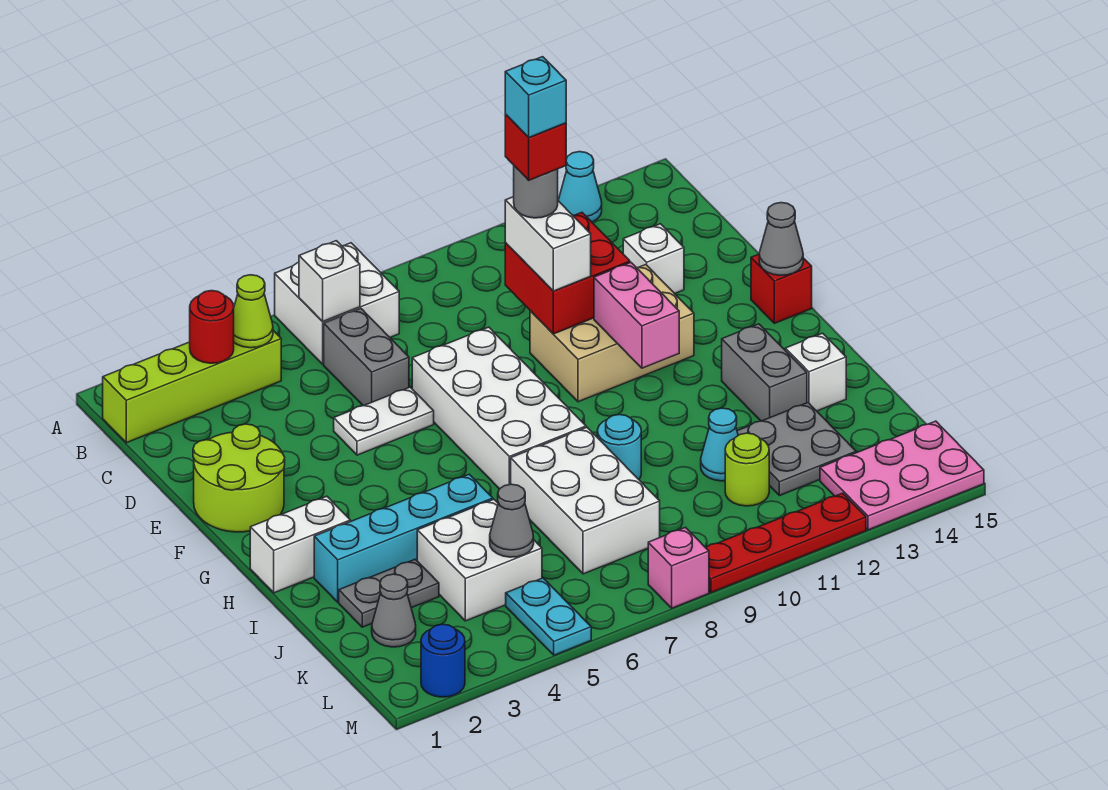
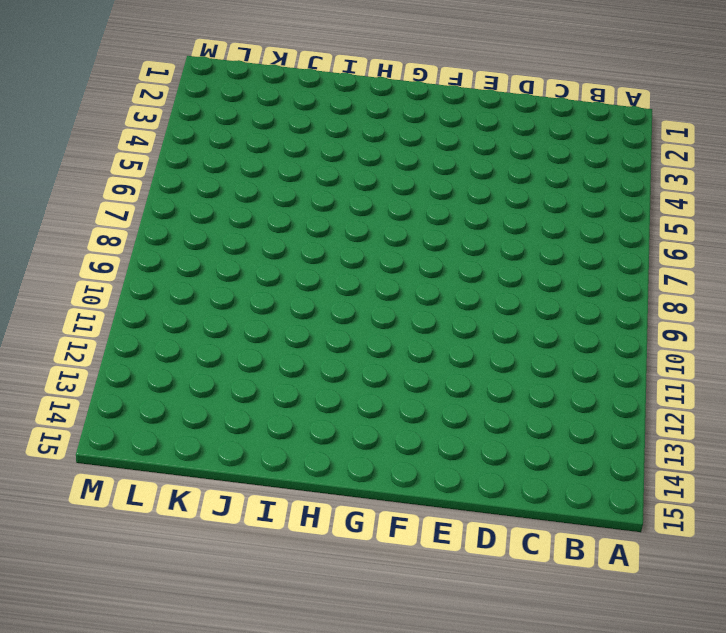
none -> white brick A6:B7 level 1
none -> cyan cone A13 level 1
none -> lime brick B1:B4 level 1
none -> grey brick C6:D6 level 1

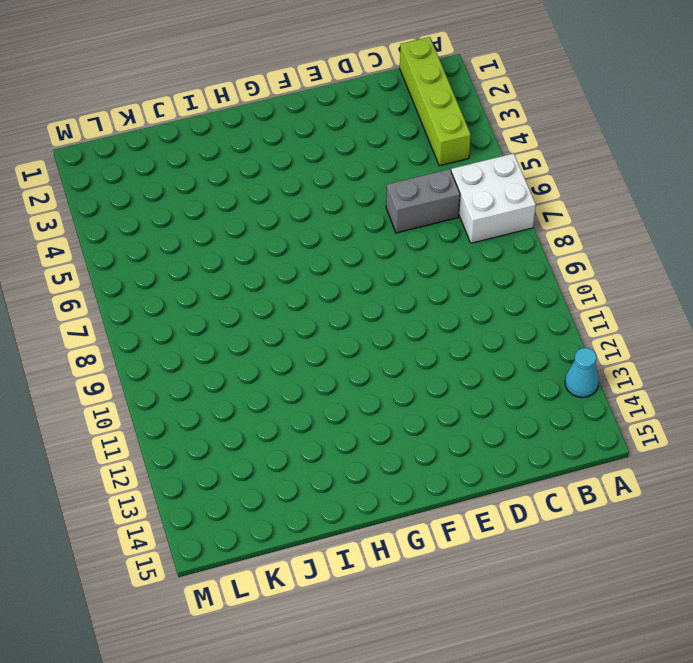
none -> white brick D13 level 1
none -> lime round brick E1:F2 level 1
none -> white plate E5:E6 level 1
none -> white brick E7:H8 level 1

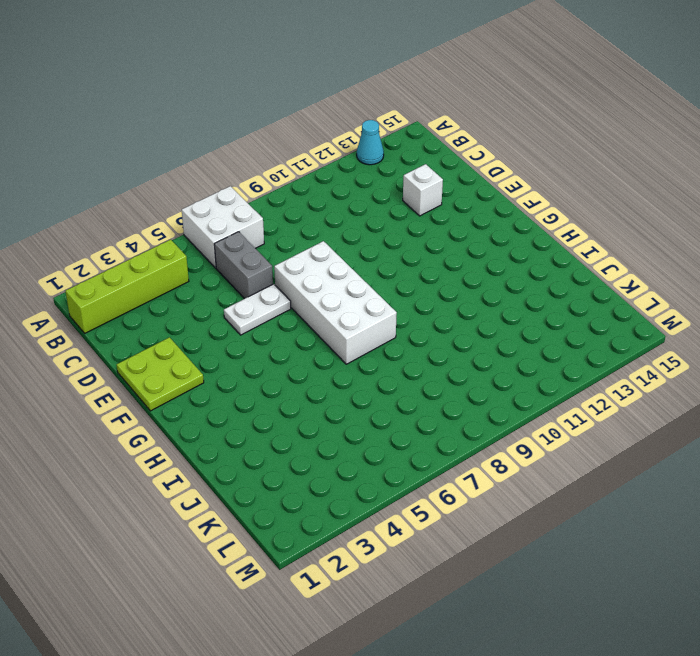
lime plate E1:F2 level 1 -> lime round brick E1:F2 level 1
none -> tan brick E10:F12 level 1
none -> red brick F15 level 1
none -> white brick H1:H2 level 1
none -> grey brick H13:I13 level 1

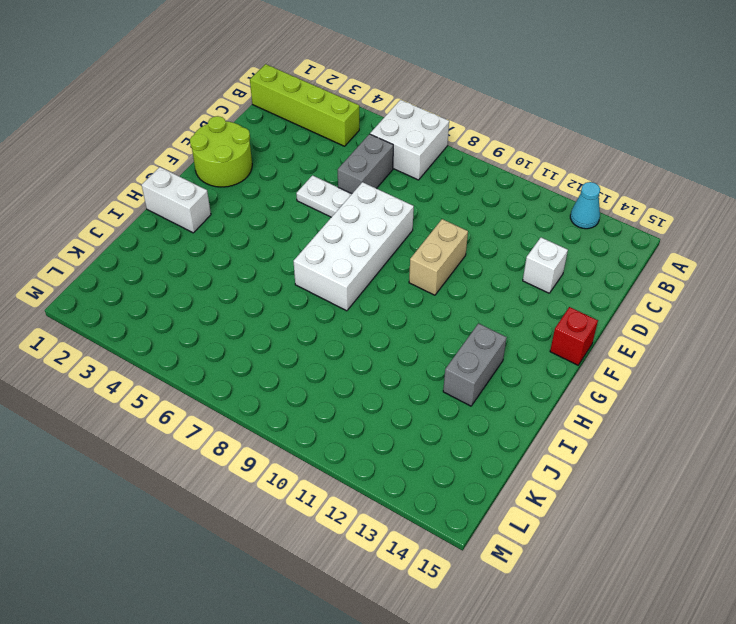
tan brick E10:F10 level 1 -> tan brick E10:F12 level 1
none -> cyan brick I2:I5 level 1
none -> white brick I7:K8 level 1
none -> cyan round brick I9 level 1
none -> white brick I14 level 1

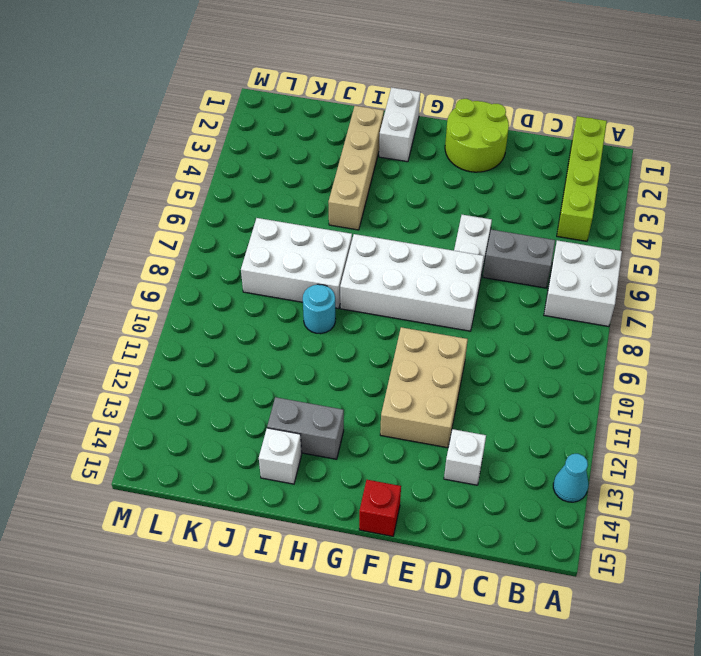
tan brick I2:I5 level 1 -> cyan brick I2:I5 level 1
none -> grey plate J2:J3 level 1
none -> white brick J4:K5 level 1
none -> cyan cone J11 level 1
none -> grey plate J12:K13 level 1

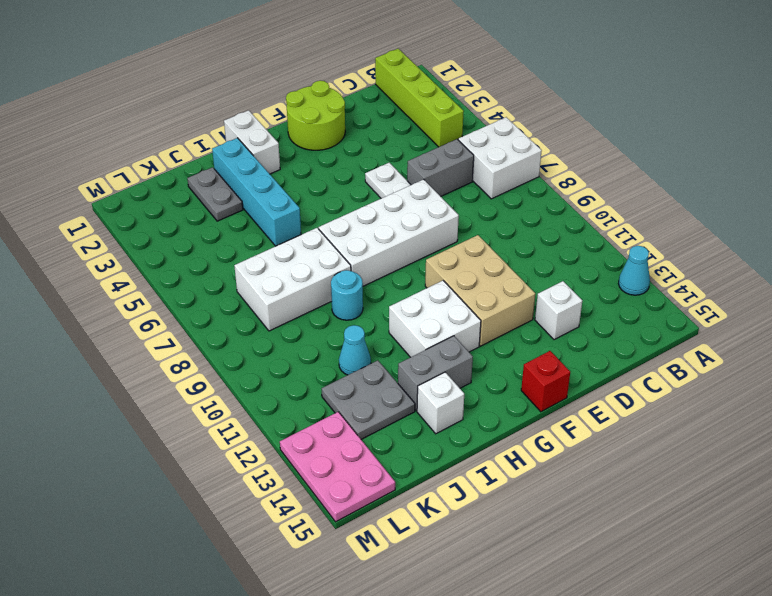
white brick G11:H12 level 1 -> white brick J4:K5 level 1
none -> grey cone K2 level 1
none -> lime round brick K11 level 1
none -> cyan plate L5:M5 level 1
none -> blue round brick M2 level 1

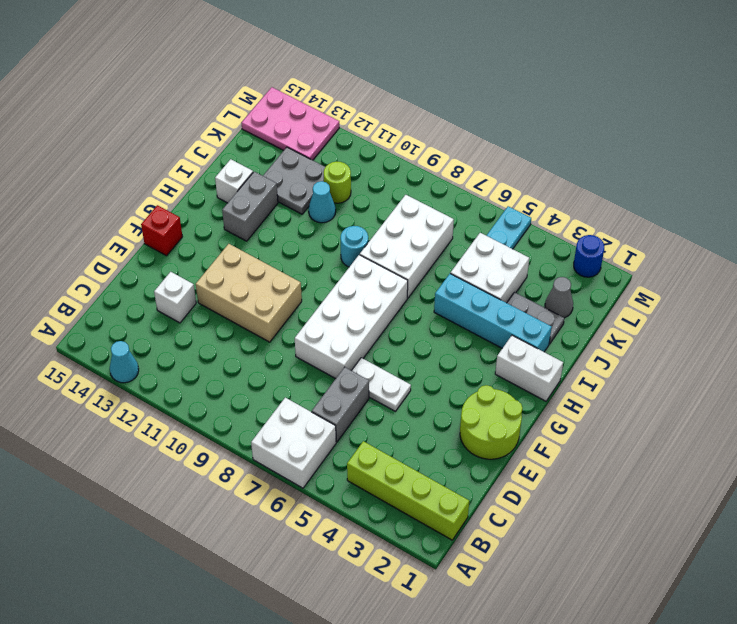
none -> pink brick M8 level 1
none -> red plate M9:M12 level 1
none -> red round brick B3 level 2
none -> lime cone B4 level 2

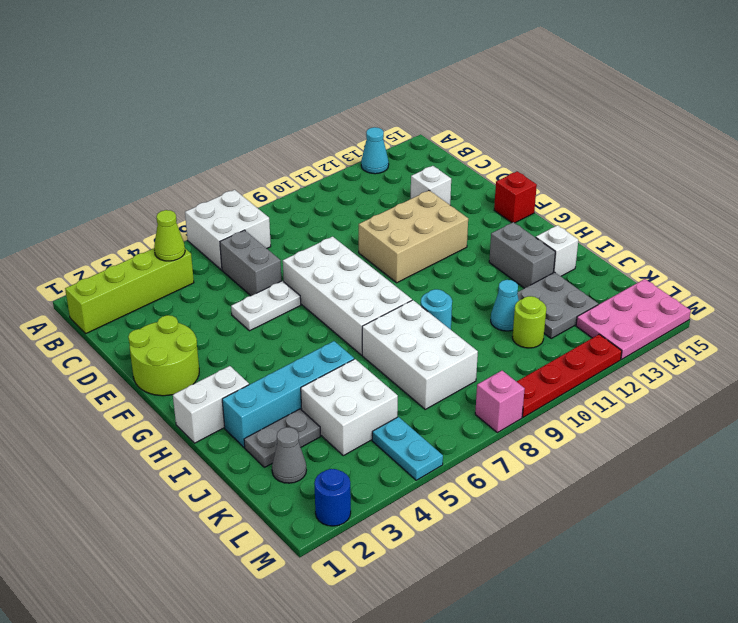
none -> red round brick B3 level 2
none -> white brick B6 level 2
none -> red brick D10:E11 level 2
none -> pink brick F11:G11 level 2

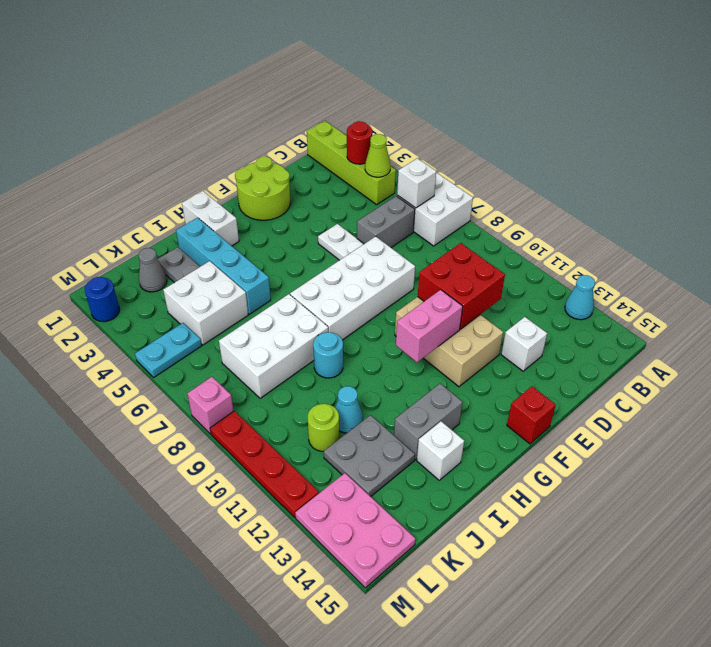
none -> grey cone F15 level 2
none -> grey cone K5 level 2
none -> white brick D10:E10 level 3
none -> grey round brick D10 level 4

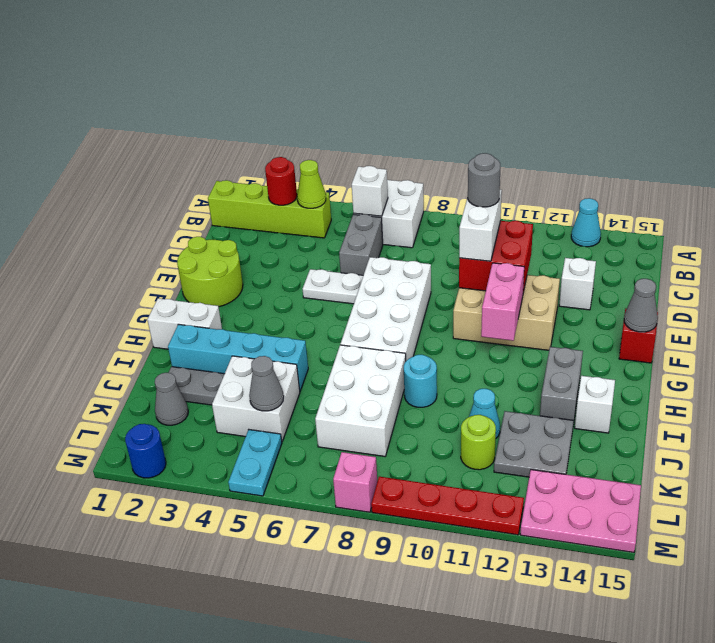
none -> red brick D10 level 5
none -> cyan brick D10 level 6

